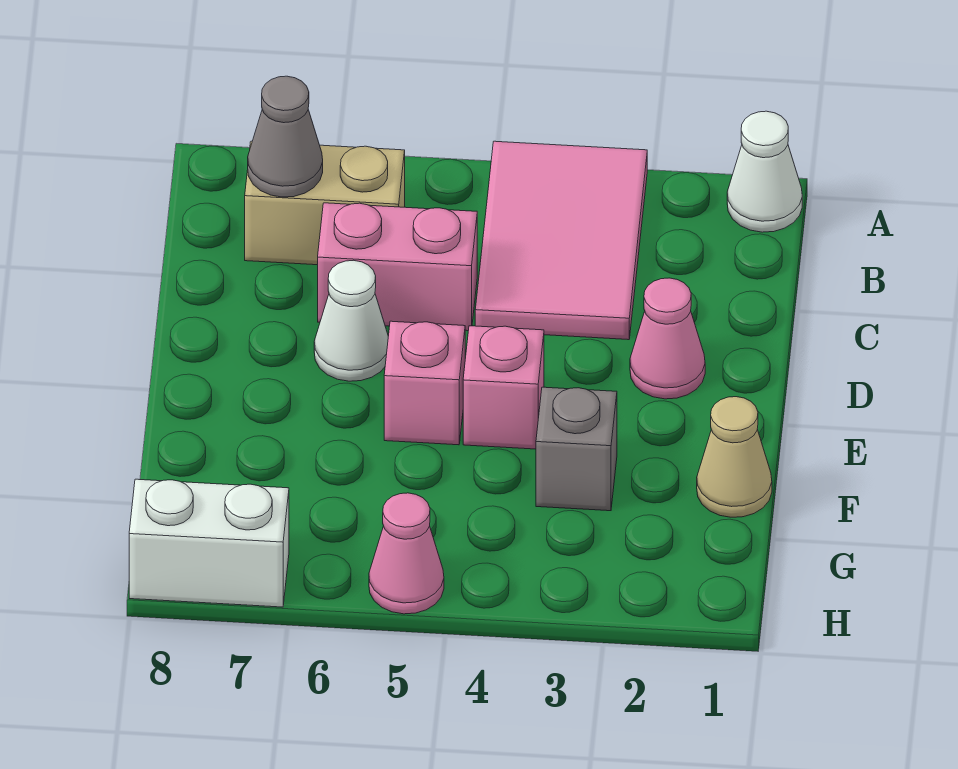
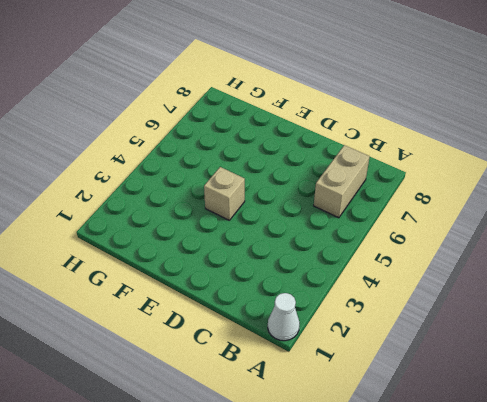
tan brick E4 level 1 -> pink brick E4 level 1
none -> pink tile A3:C4 level 1
none -> pink brick C5:C6 level 1
none -> pink cone D2 level 1

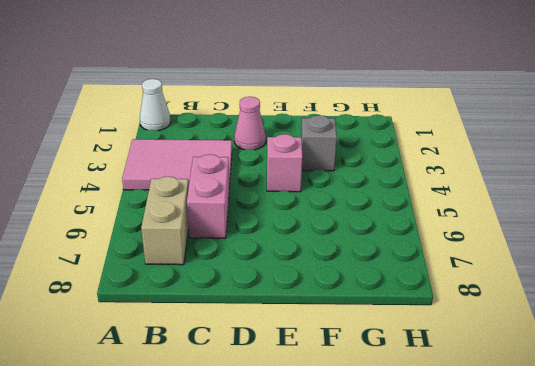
none -> white cone D6 level 1
none -> pink brick E5 level 1
none -> tan cone F1 level 1

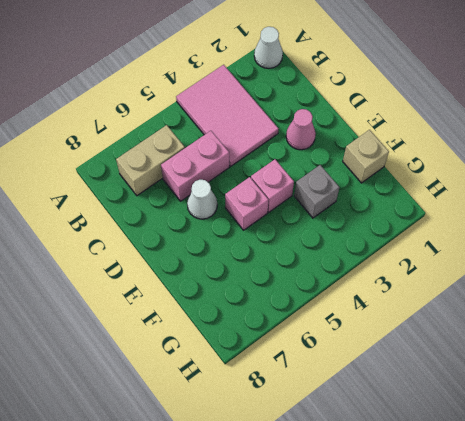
tan brick F1 level 1 -> tan cone F1 level 1
none -> pink cone H5 level 1
none -> white brick H7:H8 level 1
none -> grey cone B7 level 2

